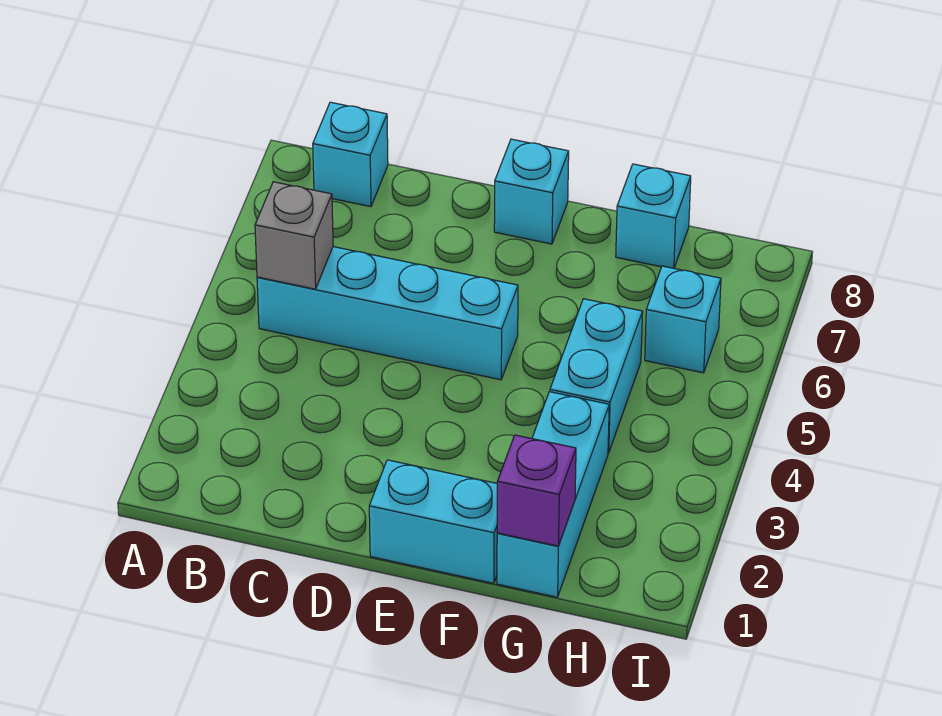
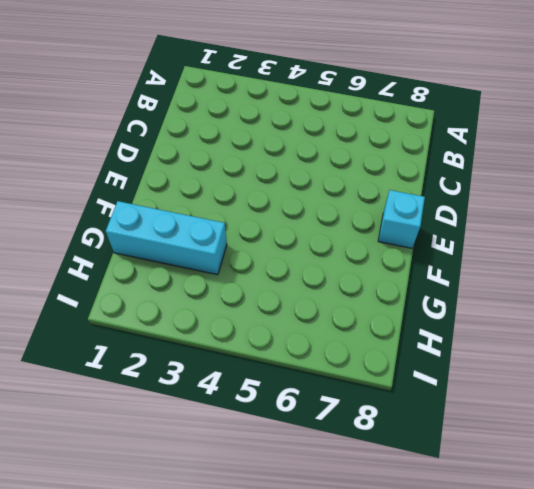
none -> cyan brick B5:E5 level 1
none -> cyan brick B8 level 1

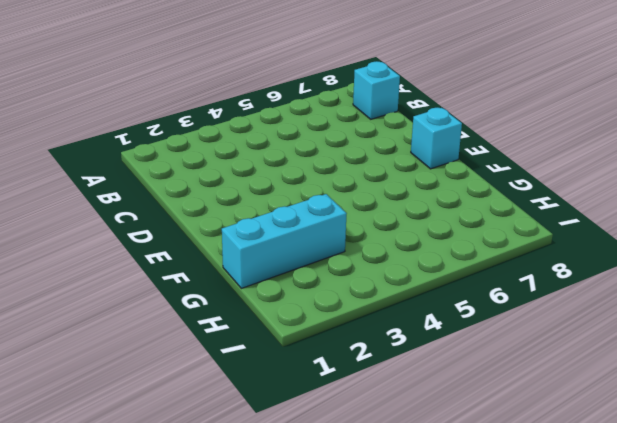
none -> cyan brick B5:E5 level 1
none -> cyan brick E1:F1 level 1

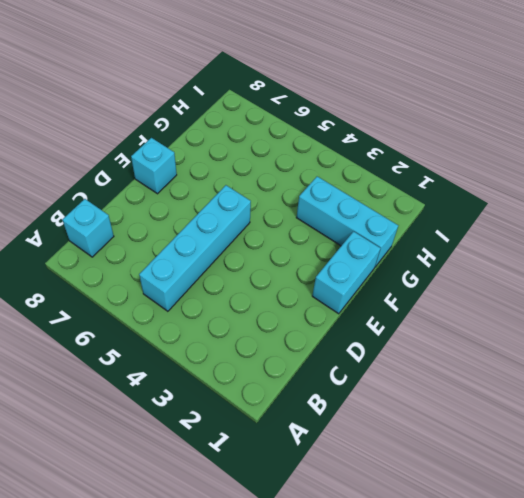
none -> cyan brick G4:G5 level 1
none -> cyan brick G8 level 1

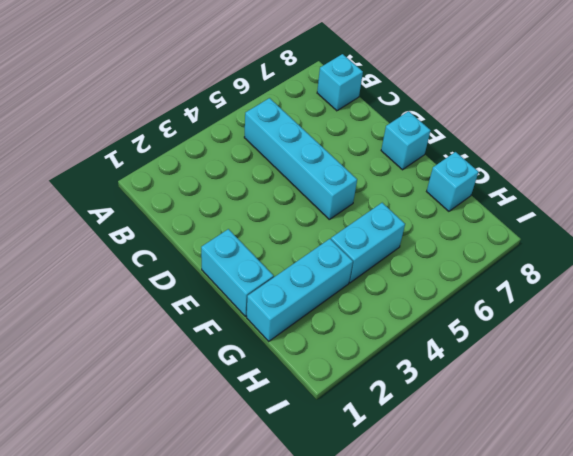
none -> cyan brick H6 level 1
none -> grey brick B5 level 2

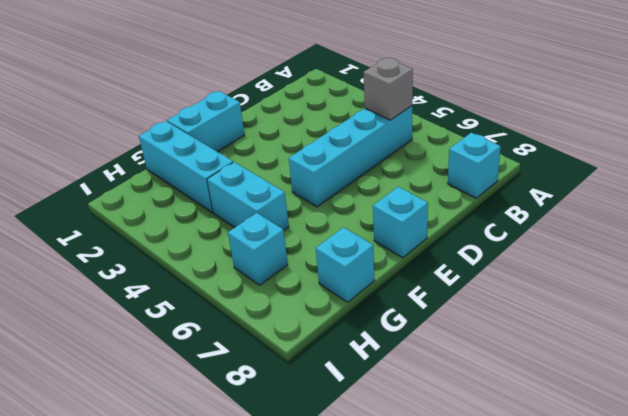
none -> purple brick G1 level 2

